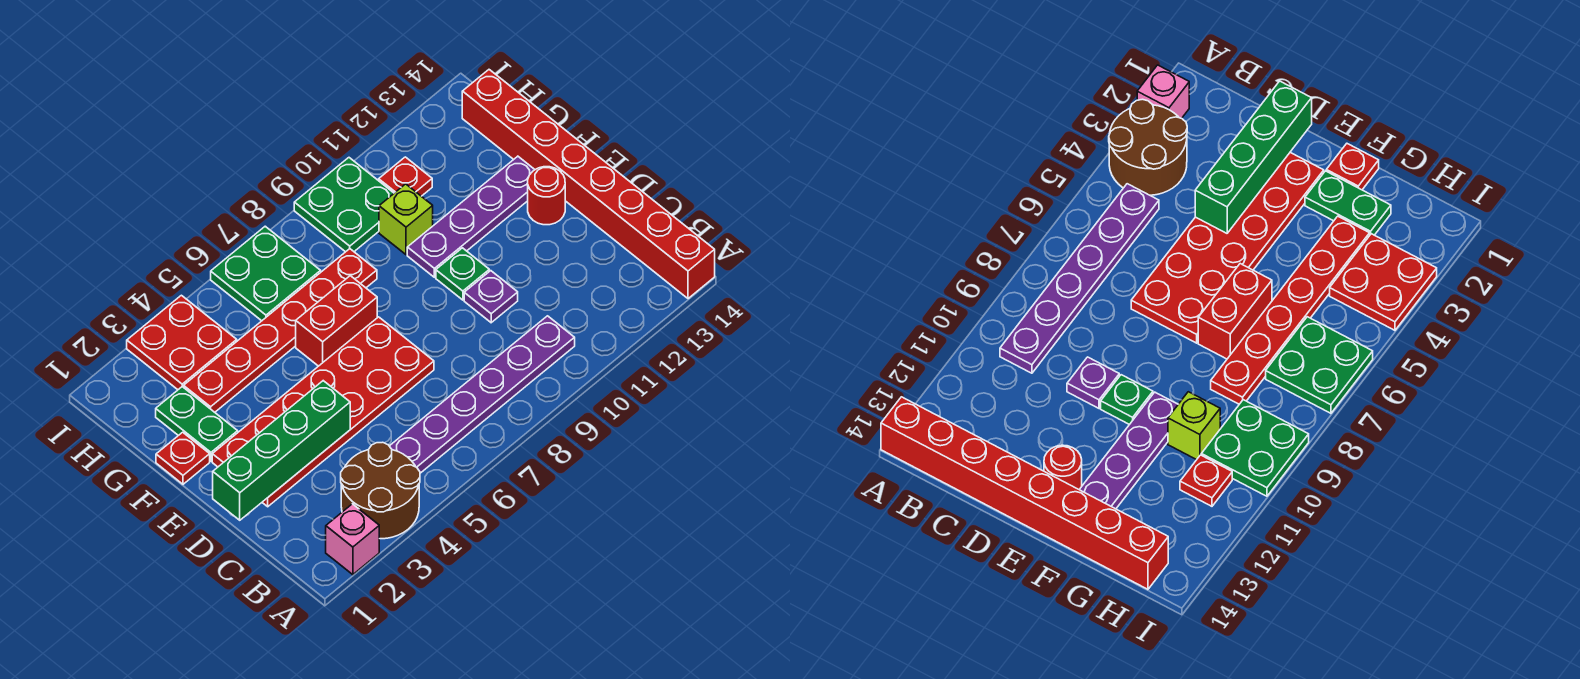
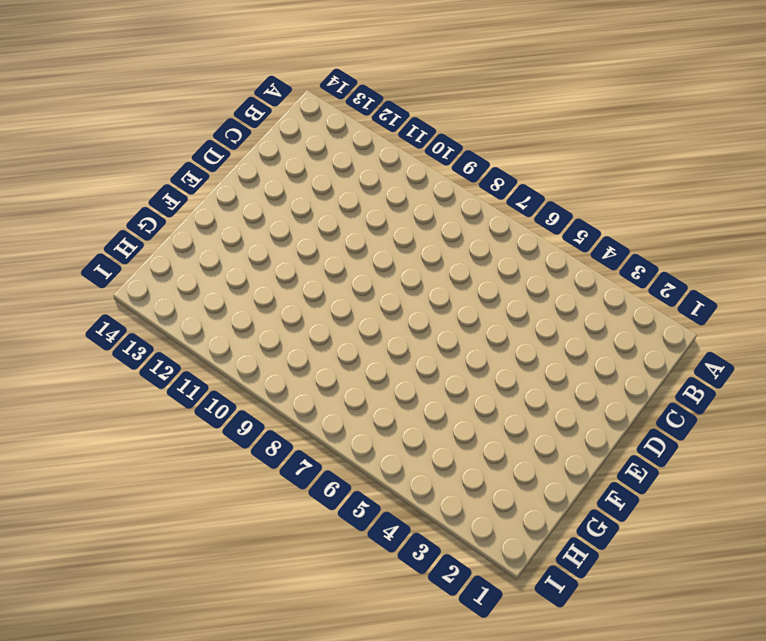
none -> pink brick A2 level 1
none -> brown round brick A3:B4 level 1
none -> red brick A14:H14 level 1

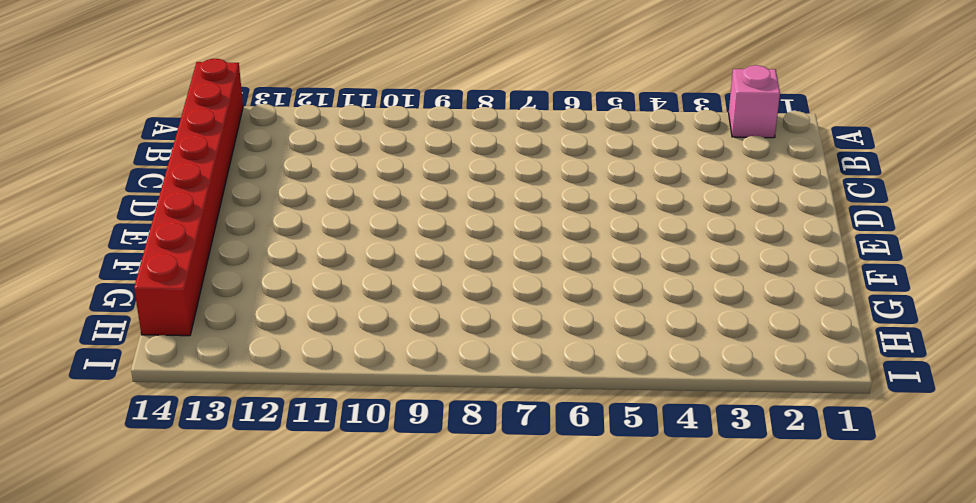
none -> brown round brick A3:B4 level 1
none -> purple plate B5:B10 level 1
none -> red plate D2:E7 level 1

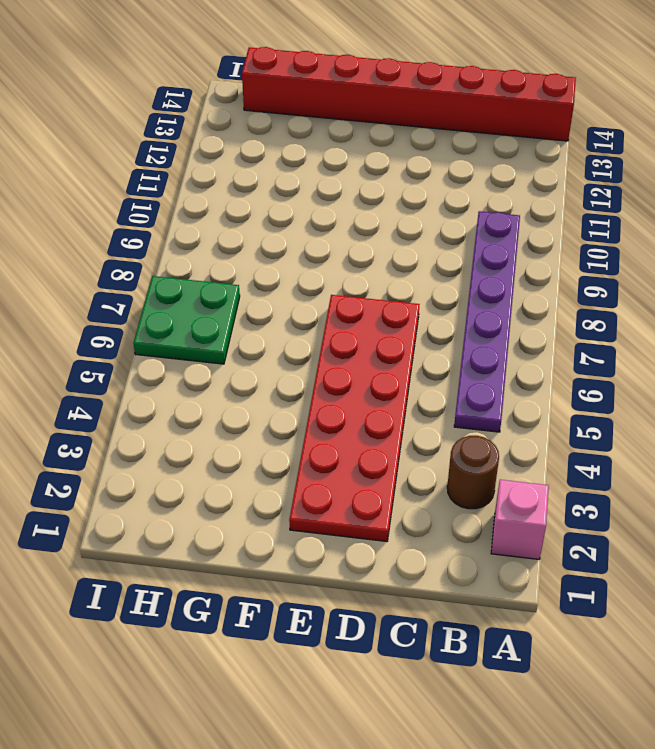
brown round brick B3 level 1 -> brown round brick A3:B4 level 1
none -> purple plate D10 level 1
none -> green plate E10 level 1
none -> red round brick E13 level 1

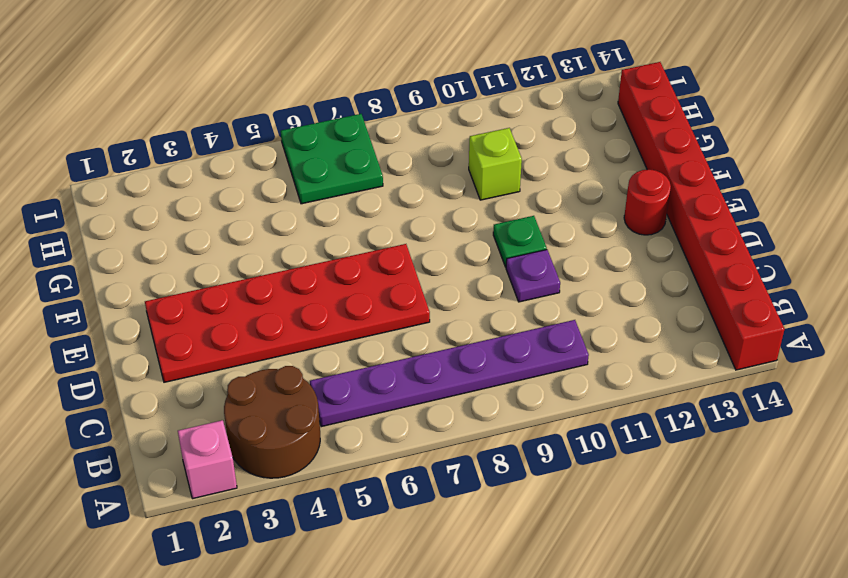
none -> red plate F1 level 1
none -> green plate F2:G2 level 1
none -> red brick F6:F7 level 1

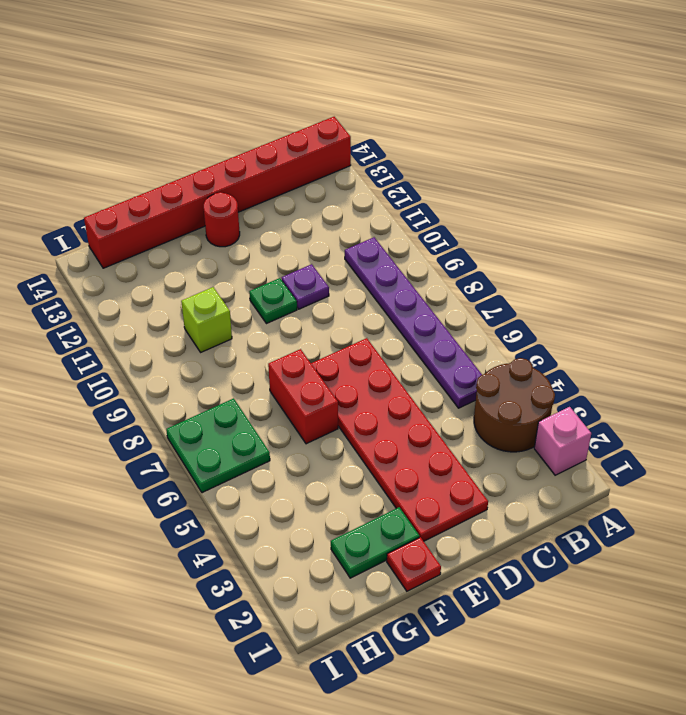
none -> purple plate F10:F13 level 1
none -> red plate G3:G8 level 1
none -> red plate H3:I4 level 1

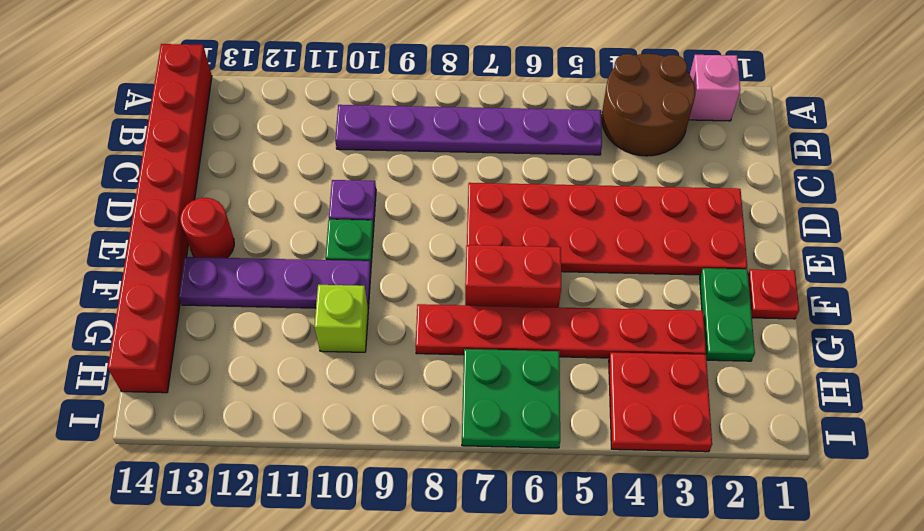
none -> green plate H9:I10 level 1
none -> red plate H11 level 1
none -> green brick D1:D4 level 2

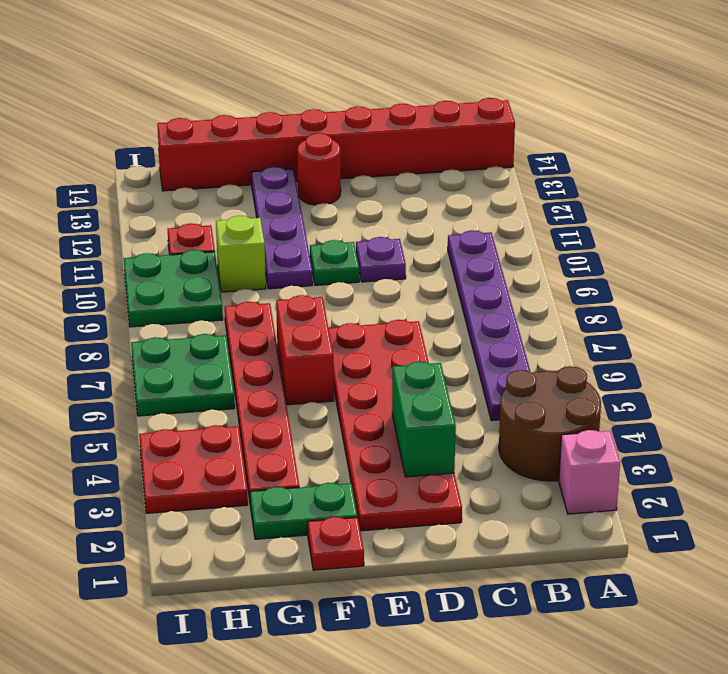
green brick D3:D4 level 2 -> green brick D1:D4 level 2

